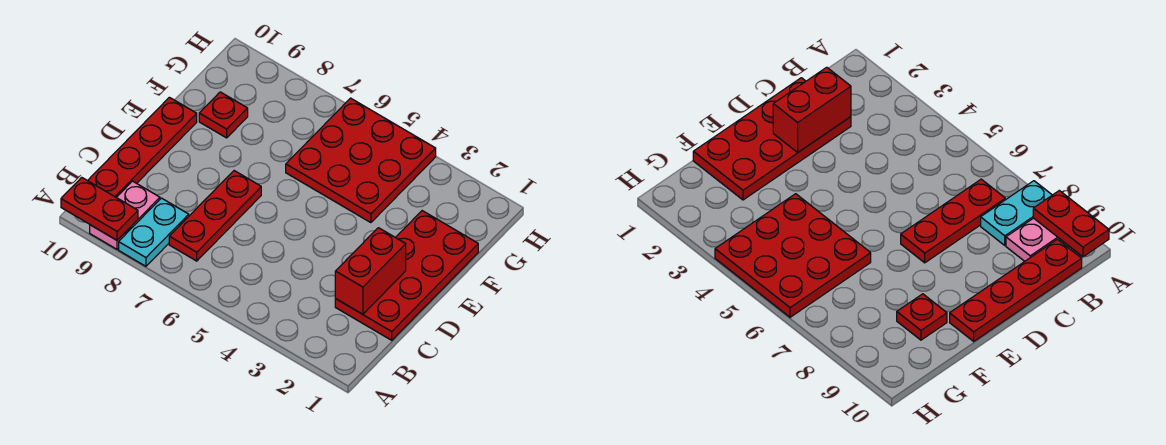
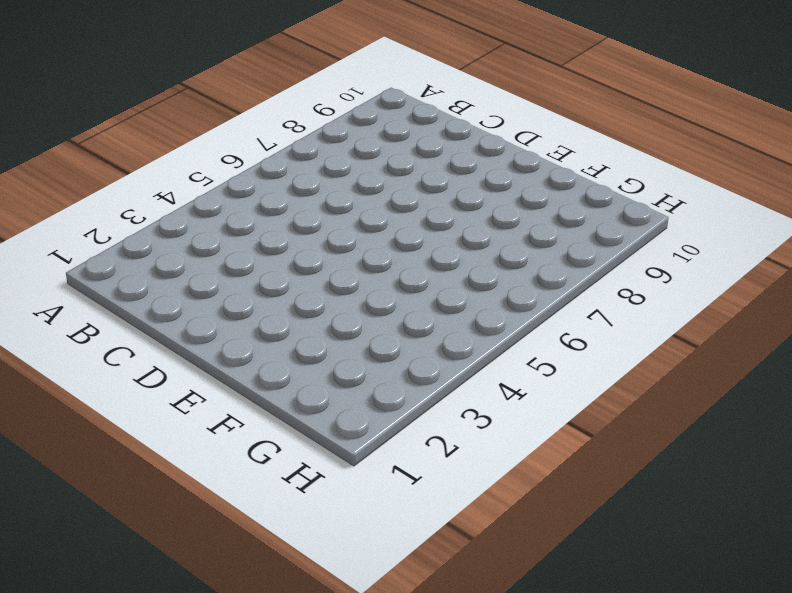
none -> cyan plate A8:B8 level 1
none -> pink plate A9:B9 level 1

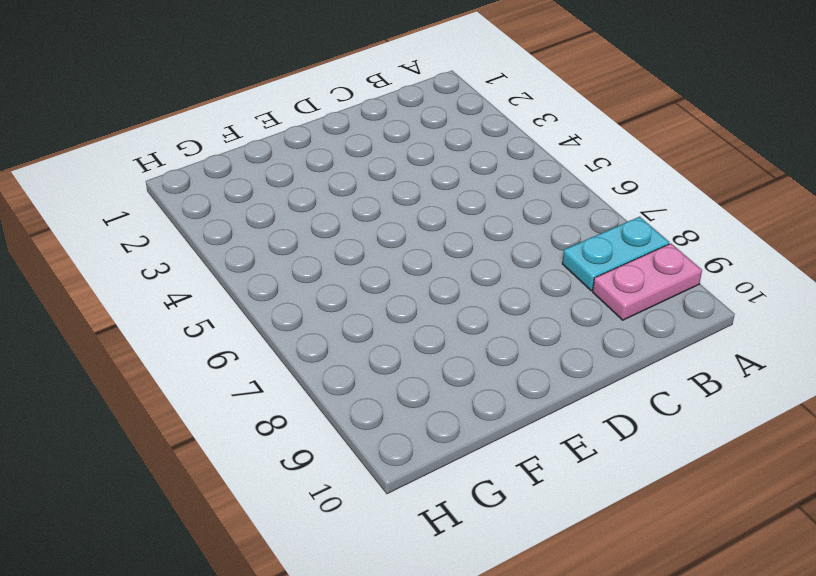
none -> red plate B7:D7 level 1
none -> red plate B10:E10 level 1

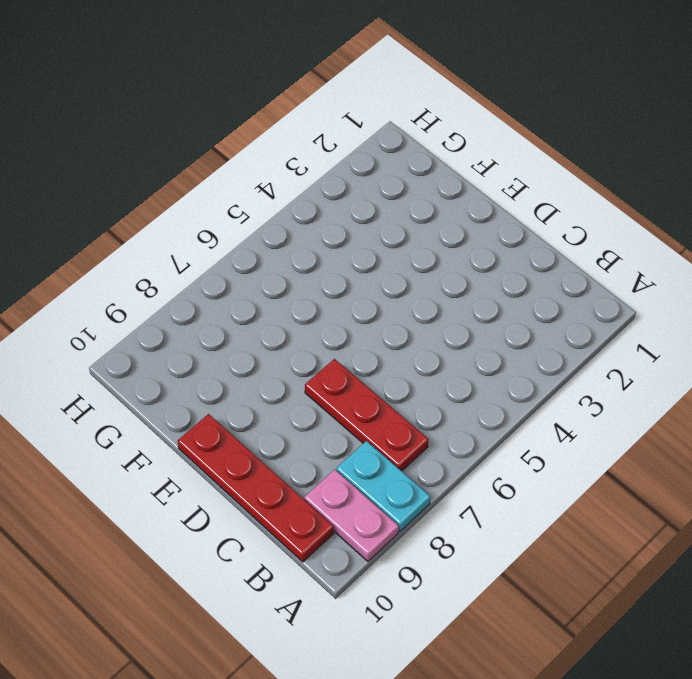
none -> red plate C1:F2 level 1
none -> red plate F4:H6 level 1

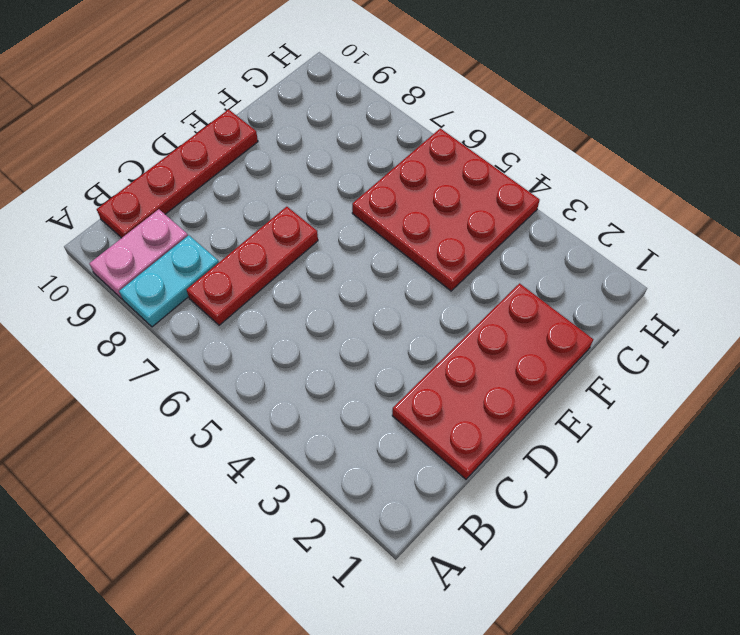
none -> red plate F9 level 1
none -> red plate A9:A10 level 2

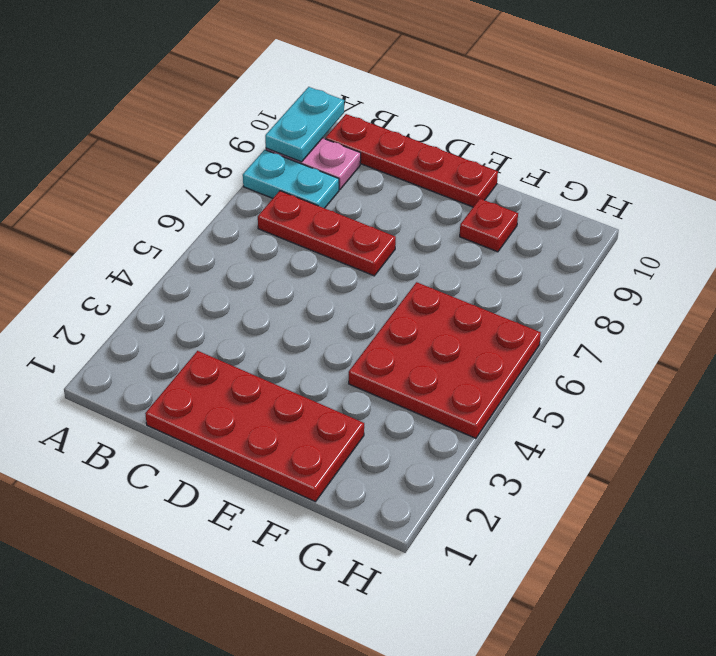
cyan plate A9:A10 level 2 -> red plate A9:A10 level 2
none -> red brick C2:D2 level 2

